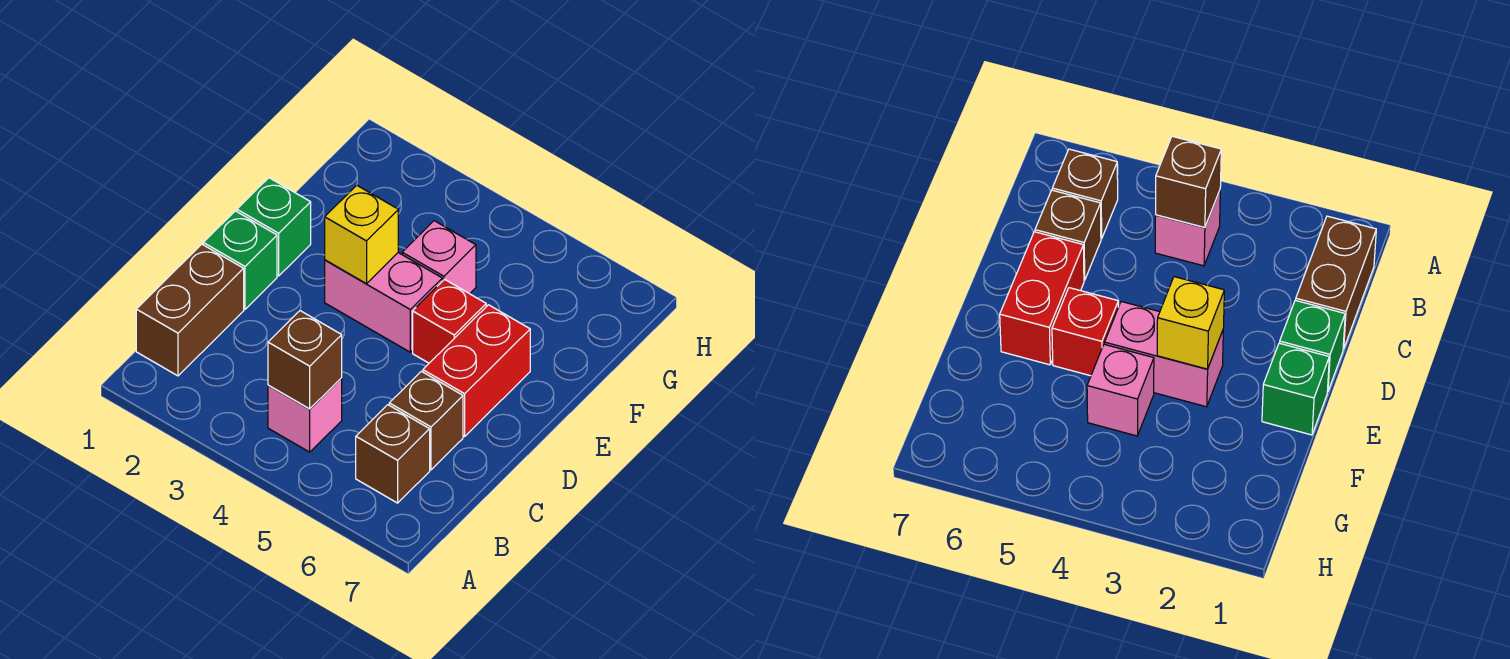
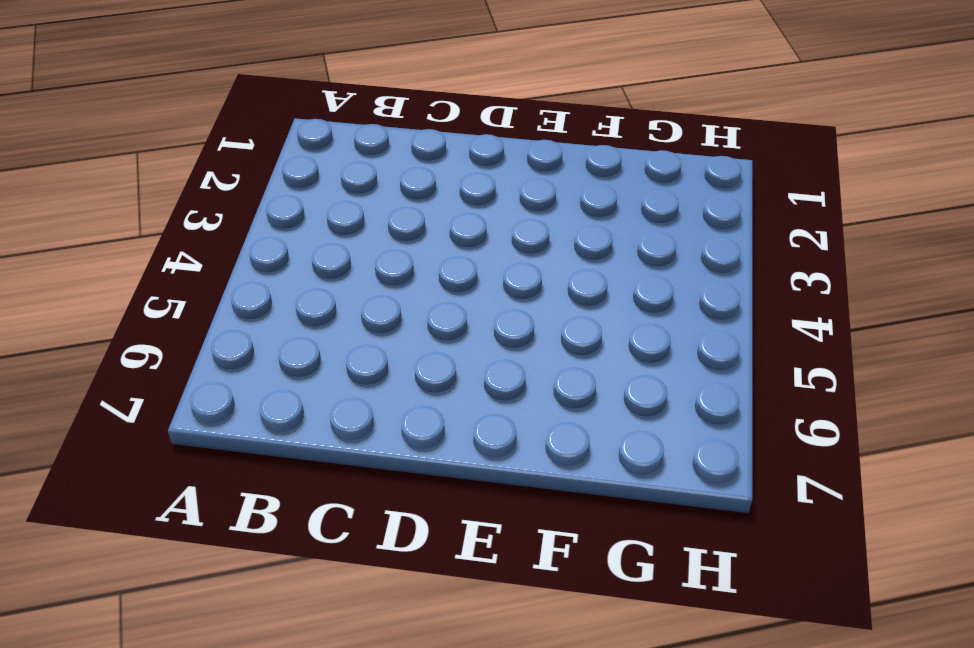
none -> brown brick B1:C1 level 1
none -> pink brick B4 level 1
none -> brown brick B6 level 1

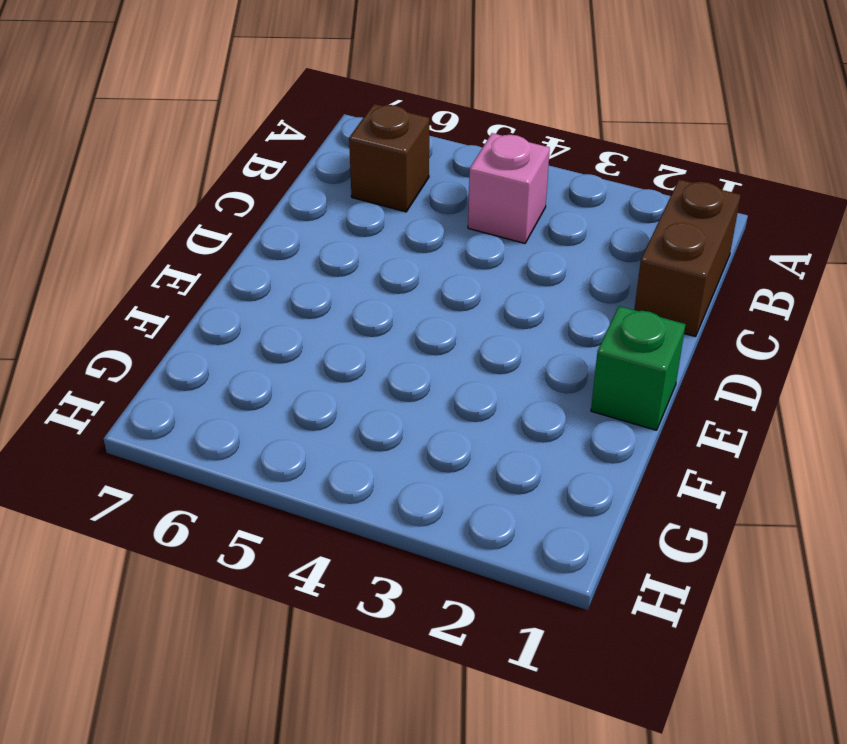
none -> brown brick C6 level 1
none -> green brick D1 level 1
none -> red brick D6:E6 level 1

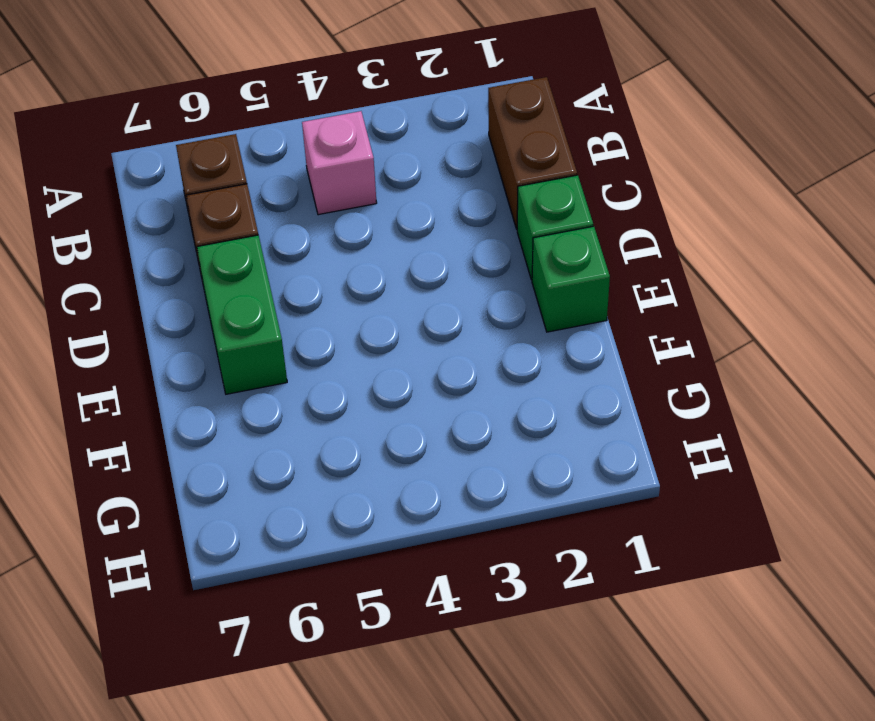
green brick D6:E6 level 1 -> red brick D6:E6 level 1
none -> pink brick E3:E4 level 1
none -> red brick E5 level 1
none -> pink brick F4 level 1

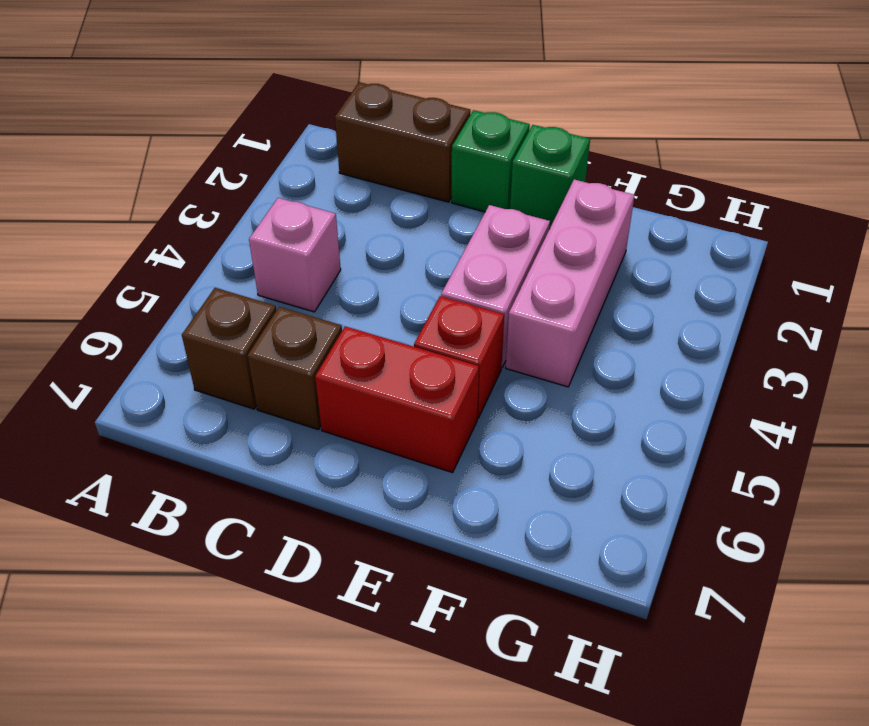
pink brick F2:F4 level 1 -> pink brick F4 level 1
none -> brown brick B4 level 2
none -> yellow brick E3 level 2

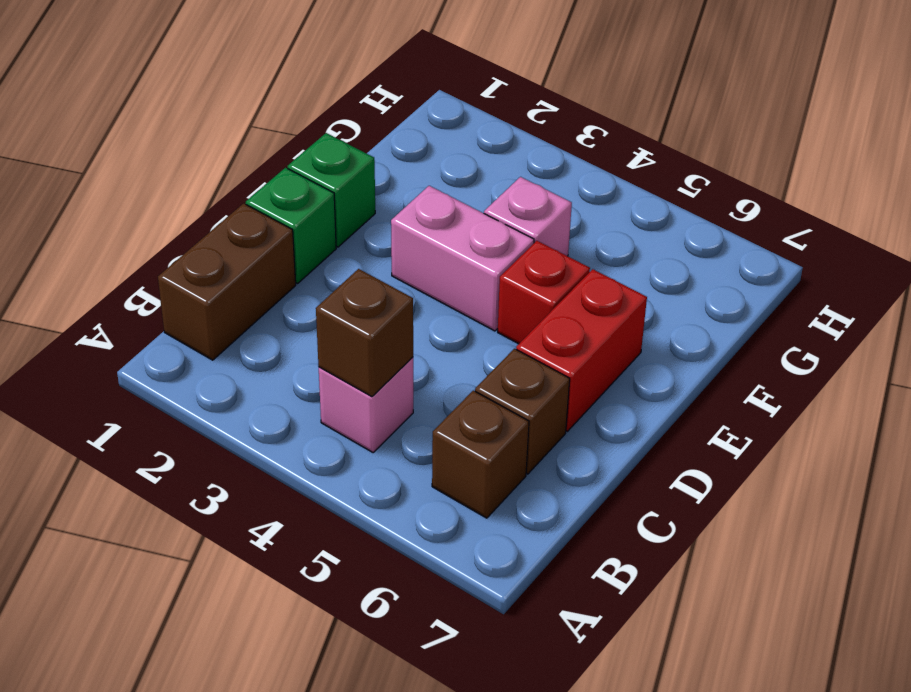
none -> yellow brick E3 level 2

